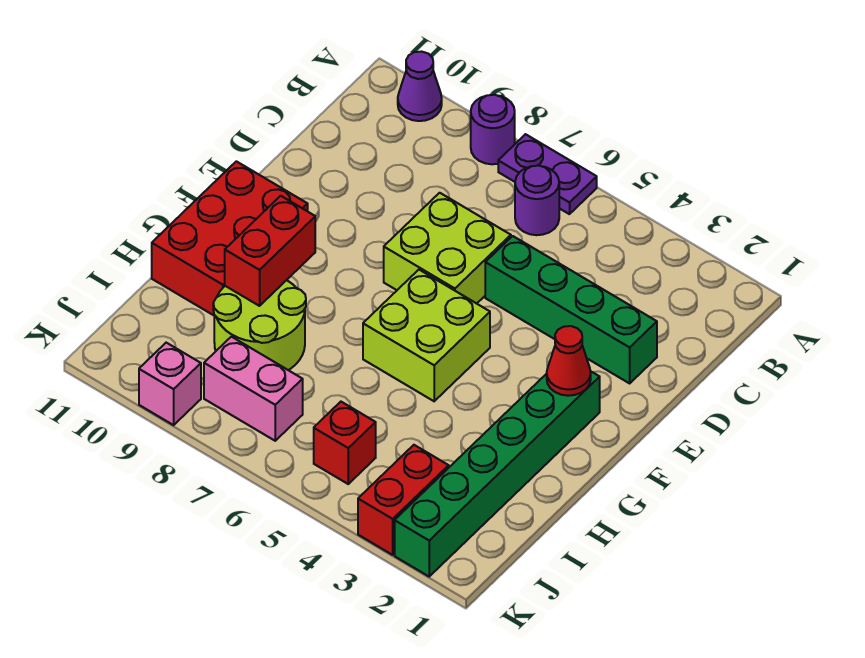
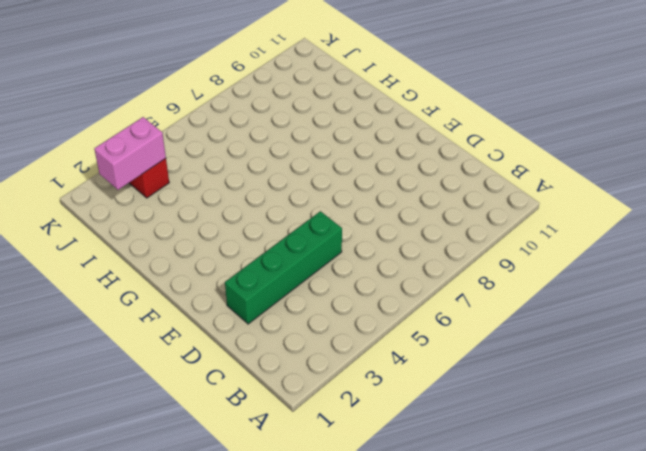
pink brick J2:J3 level 2 -> pink brick J7:J8 level 1
none -> purple plate A6:A7 level 1
none -> purple round brick A8 level 1
none -> purple cone A10 level 1

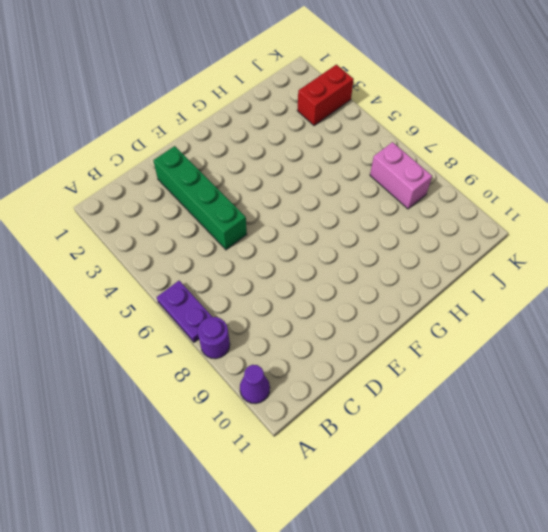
none -> purple round brick B6 level 1
none -> lime brick D6:E7 level 1
none -> green brick F2:K2 level 1

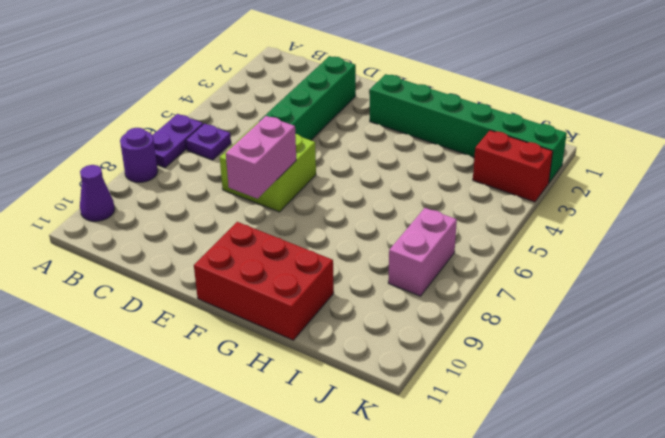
purple plate B6 level 1 -> purple round brick B6 level 1
pink brick E7:E8 level 2 -> none
none -> lime brick F5:G6 level 1
none -> lime round brick H8:I9 level 1
none -> red brick J5 level 1

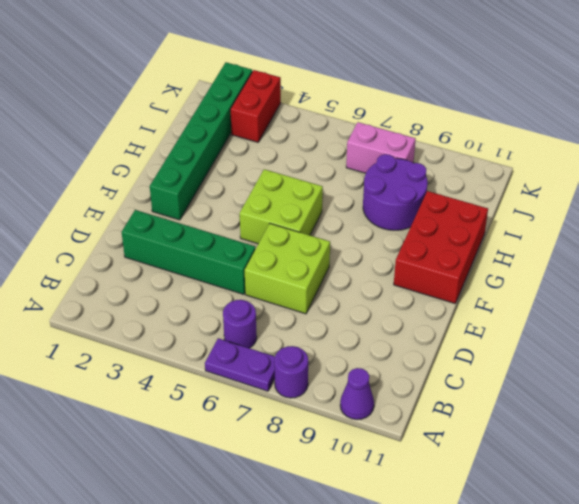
purple round brick H8:I9 level 1 -> lime round brick H8:I9 level 1
none -> red brick J5 level 1
none -> pink brick K9 level 1
none -> red cone F2 level 2

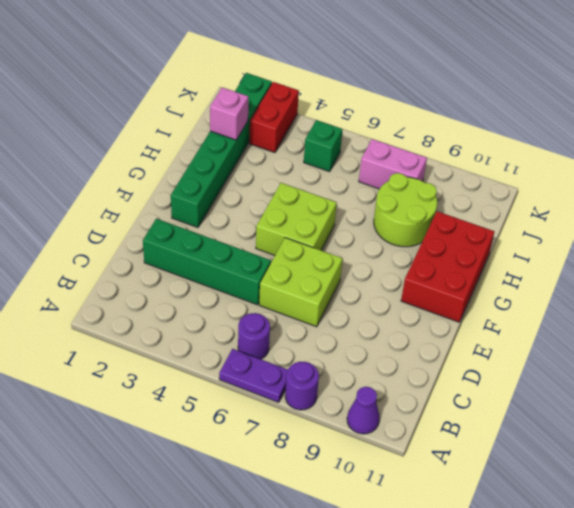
pink brick I2 level 2 -> pink brick K9 level 1
green brick J5 level 1 -> red brick J5 level 1
none -> red cone F2 level 2
none -> red brick G9:H9 level 2

